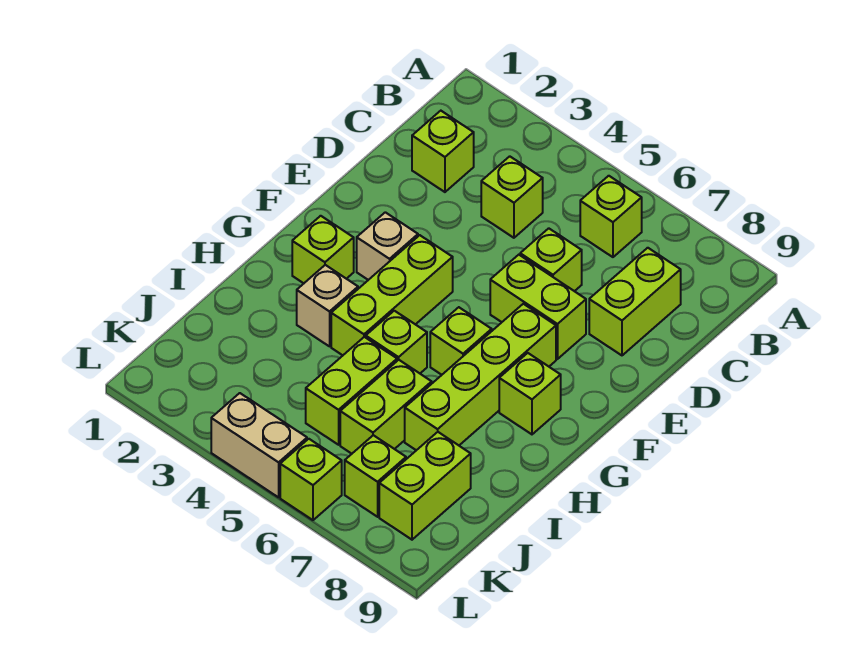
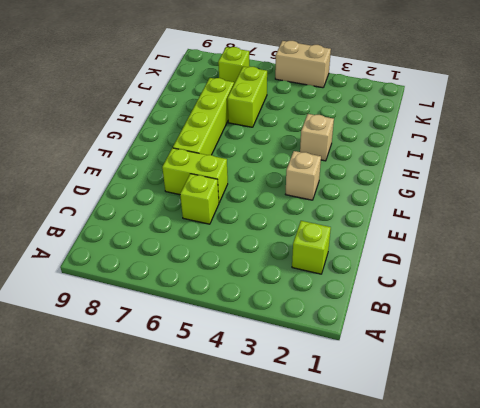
none -> lime brick B6 level 1
none -> lime brick C4 level 1
none -> lime brick C8:D8 level 1

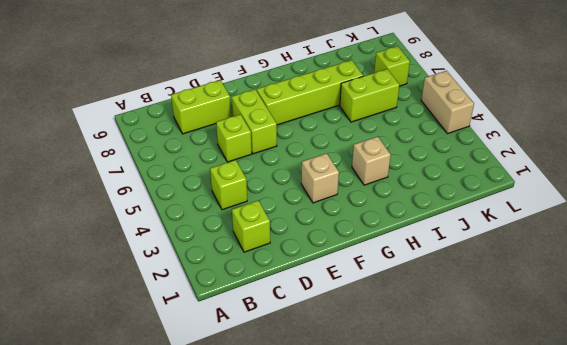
none -> lime brick B6 level 1
none -> lime brick F4:H4 level 1
none -> lime brick G2 level 1

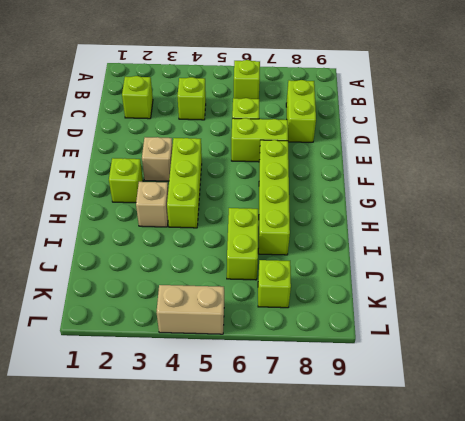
none -> lime brick G6 level 1
none -> lime brick G8 level 1
none -> lime brick H5 level 1

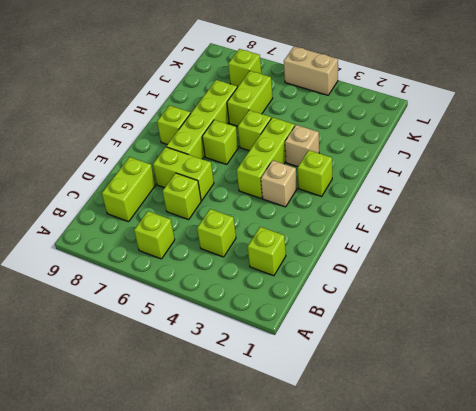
none -> lime brick I5:J5 level 1
none -> lime brick J8:K8 level 1
none -> lime brick L6 level 1

